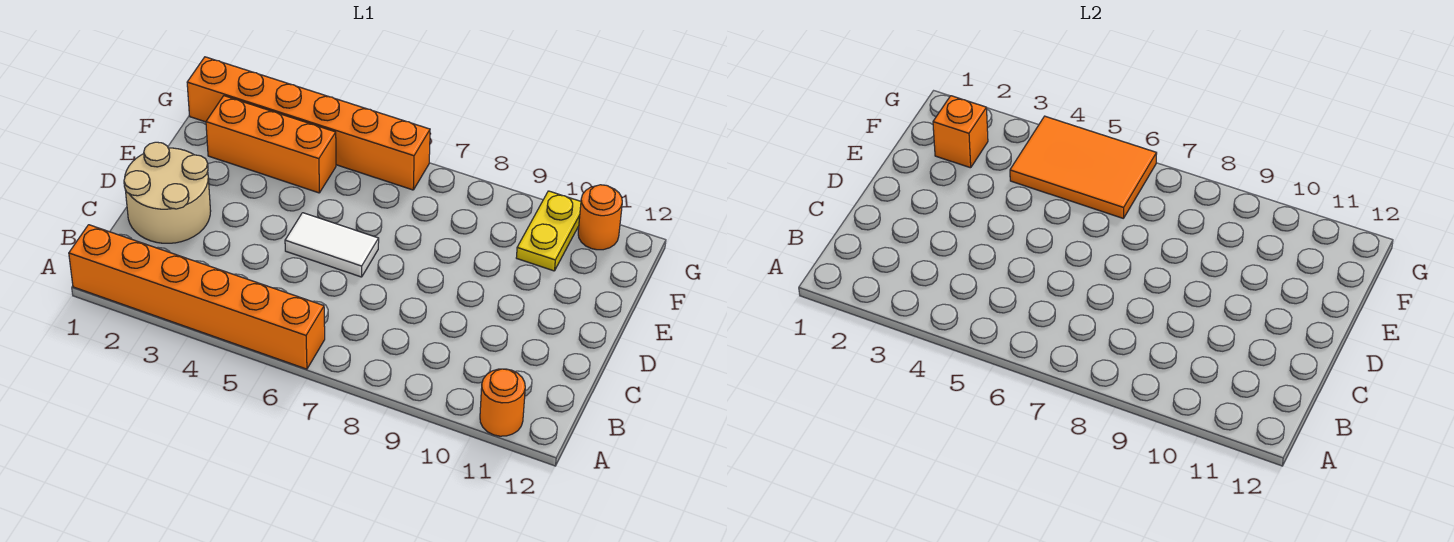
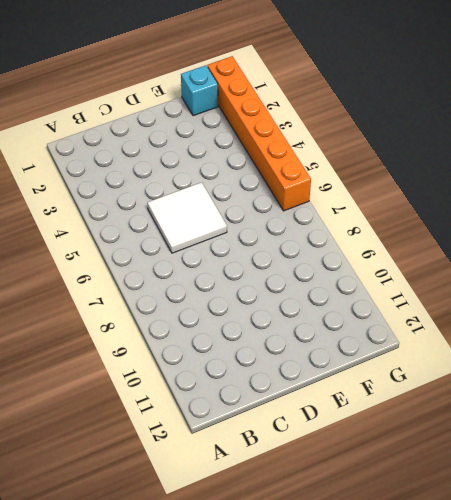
white tile C5:D6 level 1 -> white tile D5:D6 level 1
cyan brick F1 level 1 -> none
none -> orange brick A1:A6 level 1
none -> orange round brick A11 level 1

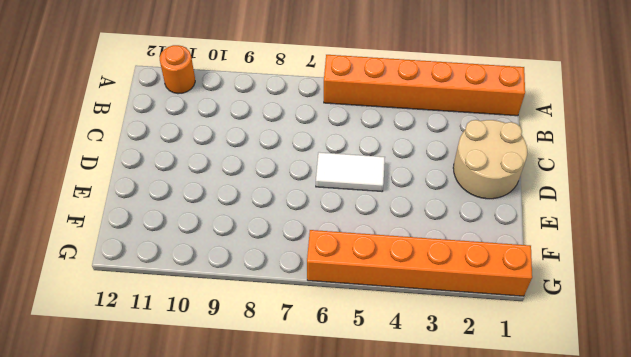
none -> orange brick F2:F4 level 1
none -> yellow plate F10:G10 level 1

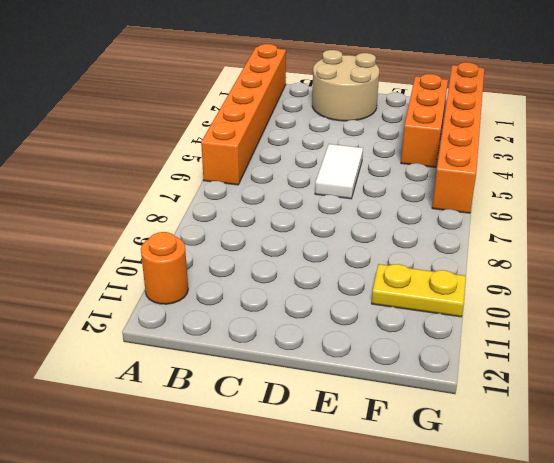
none -> orange round brick G11 level 1
none -> orange brick F2 level 2

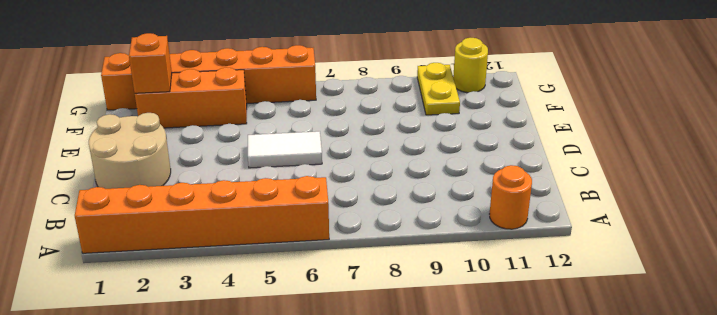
yellow round brick G11 level 1 -> orange round brick G11 level 1
none -> orange tile F4:G6 level 2

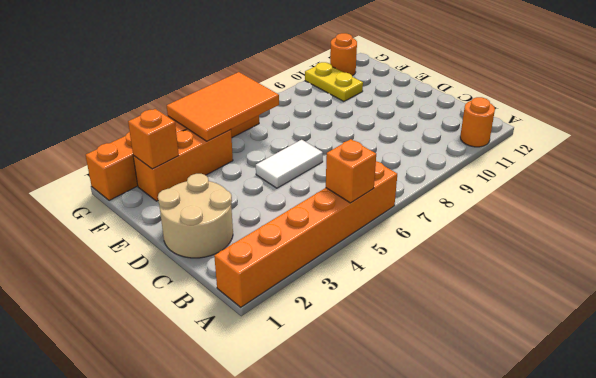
orange brick A5 level 2 -> none

